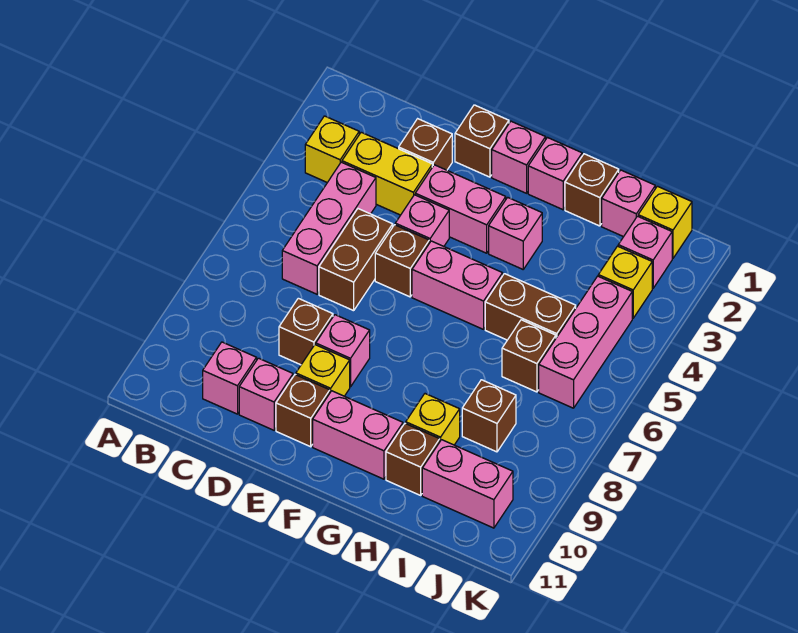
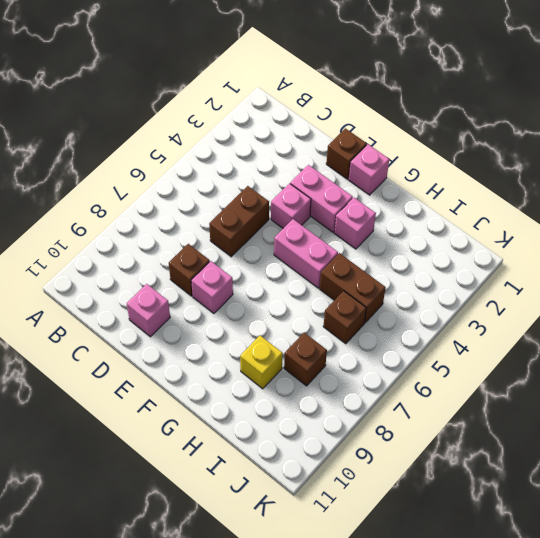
none -> yellow brick B3 level 1
none -> yellow brick C3:D3 level 1
none -> pink brick C4:C6 level 1
none -> pink brick C10 level 1

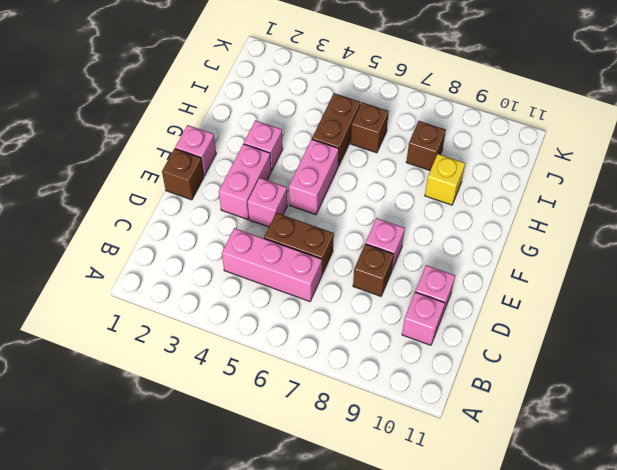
none -> yellow brick B3 level 1
none -> yellow brick C3:D3 level 1
none -> brown brick D2 level 1
none -> brown brick E5 level 1

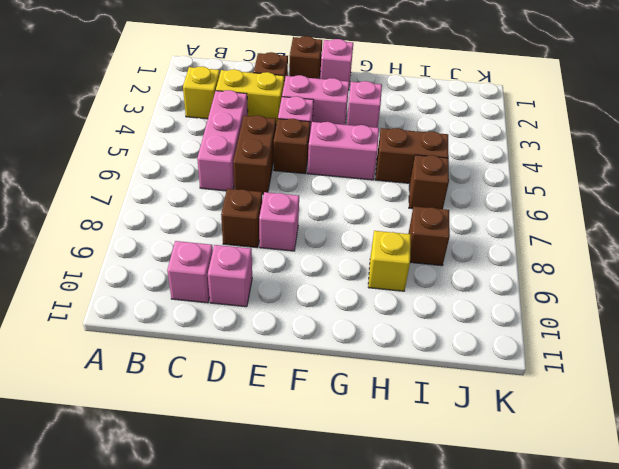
none -> yellow brick E9 level 1
none -> brown brick E10 level 1
none -> pink brick F10:G10 level 1
none -> pink brick G1 level 1

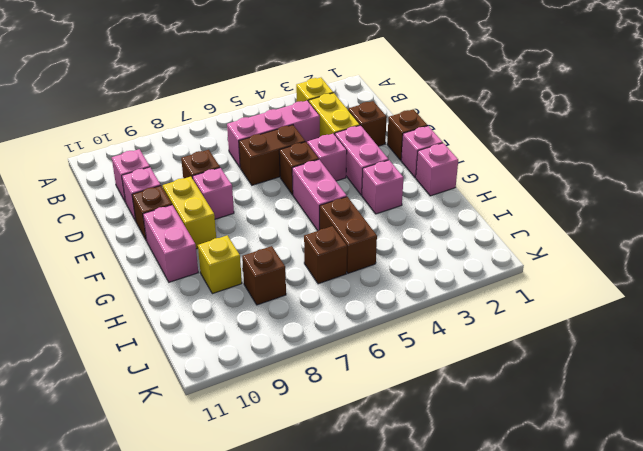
yellow brick E9:F9 level 1 -> yellow brick E9 level 1
none -> brown brick H1 level 1
none -> brown brick H10 level 1
none -> pink brick I1 level 1
none -> pink brick I10:J10 level 1

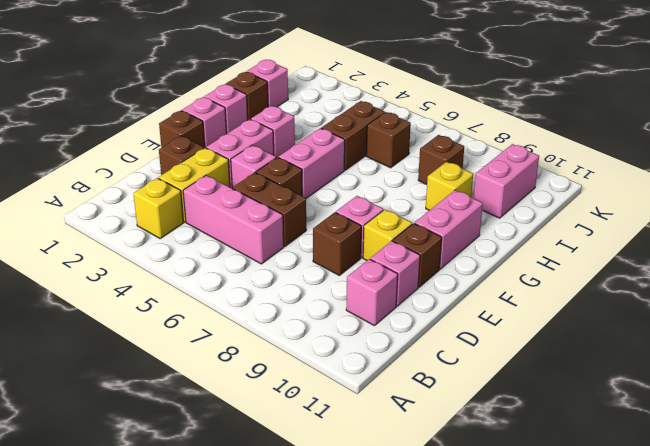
none -> brown brick H10 level 1
none -> yellow brick J1 level 1
none -> pink brick J2 level 1
none -> yellow brick J3 level 1

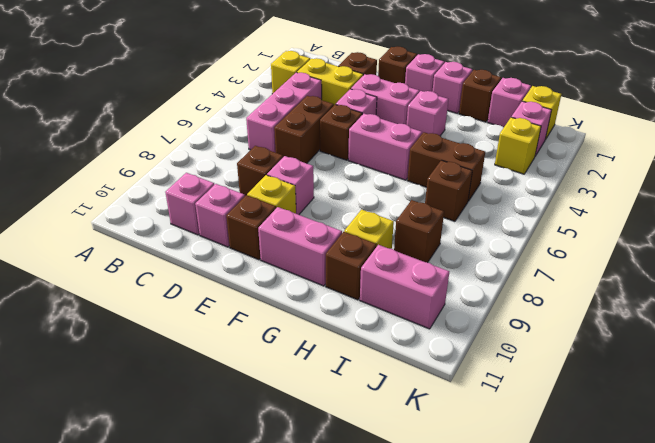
none -> pink brick J4:J6 level 1

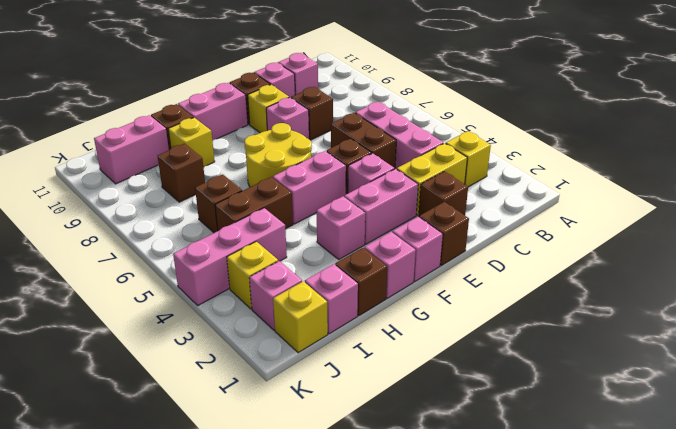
yellow round brick F6:G7 level 1 -> none
pink brick I4:K4 level 1 -> pink brick J4:J6 level 1

